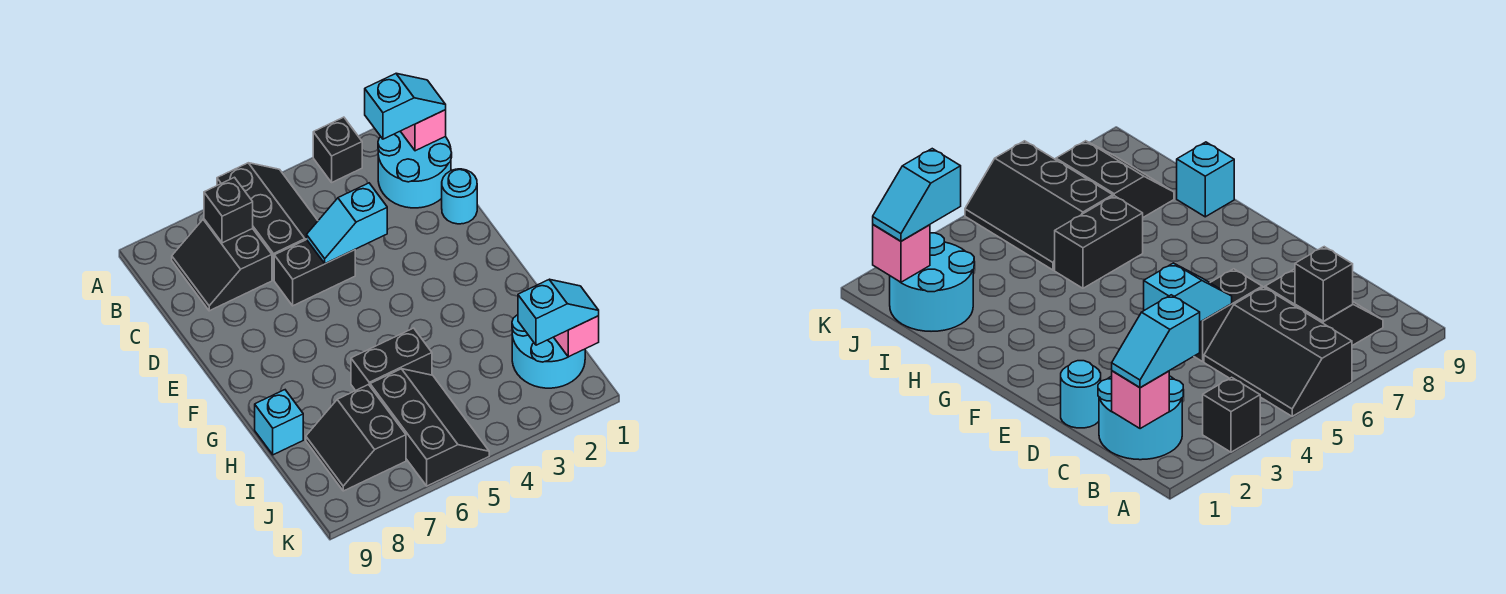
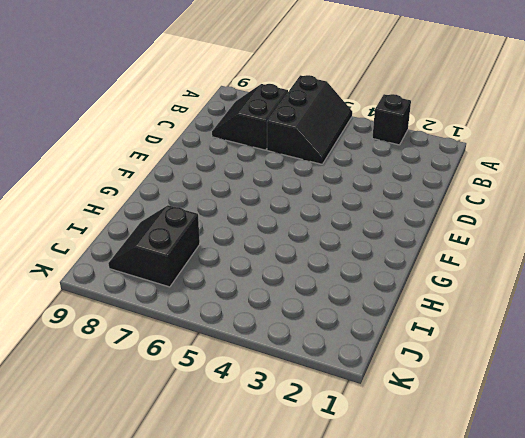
none -> cyan round brick B1:C2 level 1
none -> cyan round brick D1 level 1
none -> black brick D5:D6 level 1

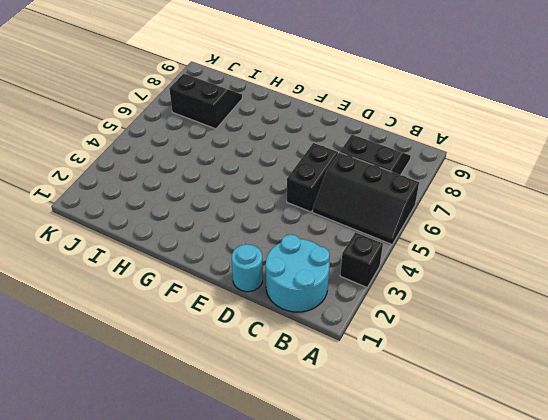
none -> black brick H5:H6 level 1
none -> cyan brick H9 level 1
none -> cyan round brick I1:J2 level 1

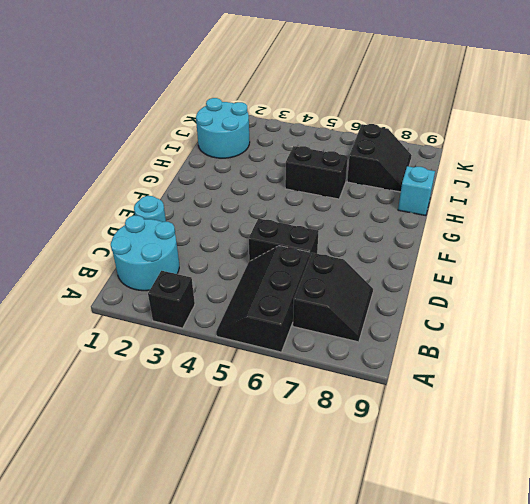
none -> black slope I5:K6 level 1 top 6
none -> pink brick B1 level 2
none -> black brick B7 level 2

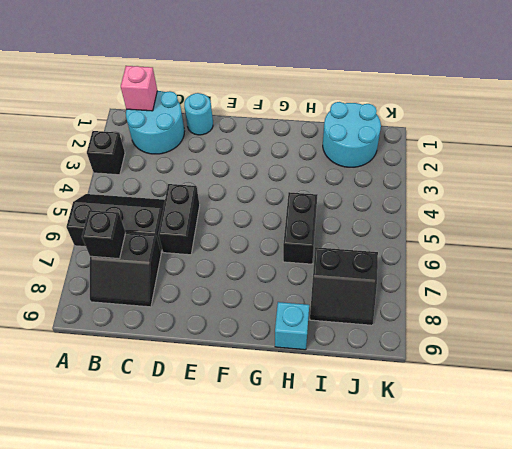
none -> black slope I5:K6 level 1 top 6
none -> cyan slope D4:D5 level 2 top 4
none -> pink brick J1 level 2

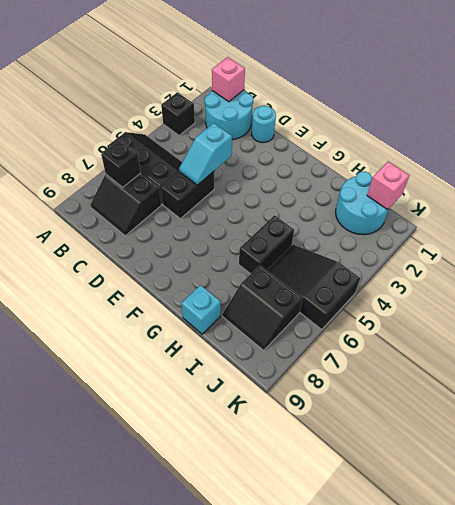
black slope I5:K6 level 1 top K -> black slope I5:K6 level 1 top 6
none -> cyan slope B1:B2 level 3 top 2
none -> cyan slope J1:J2 level 3 top 2

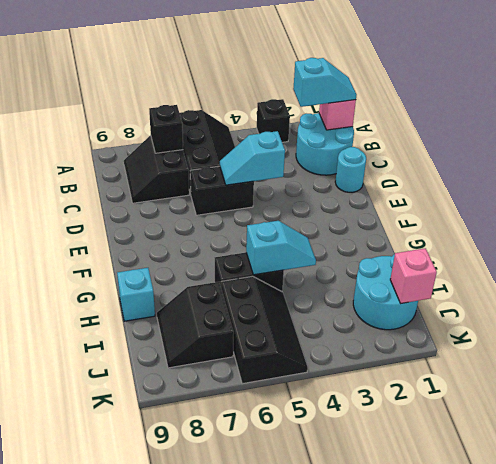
cyan slope H4:H5 level 2 top 5 -> cyan slope J1:J2 level 3 top 2

